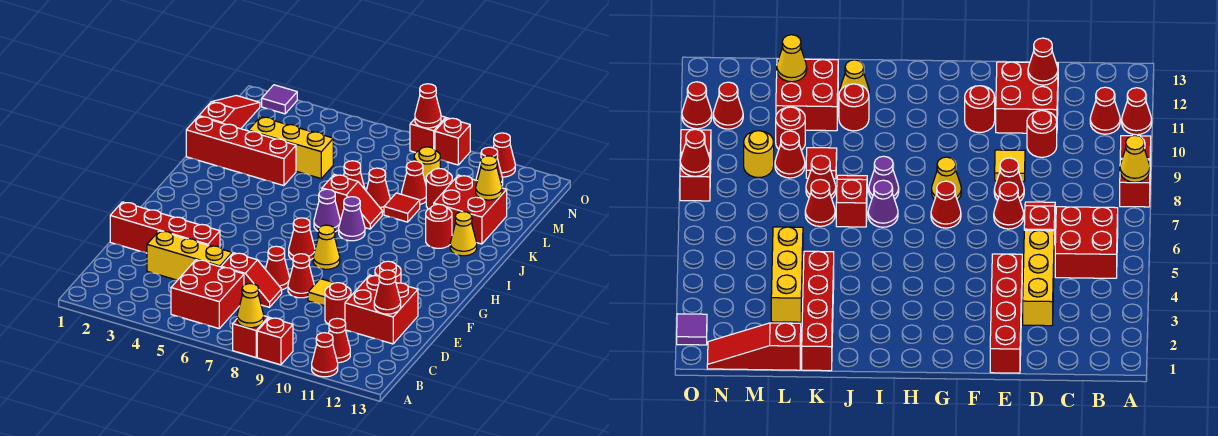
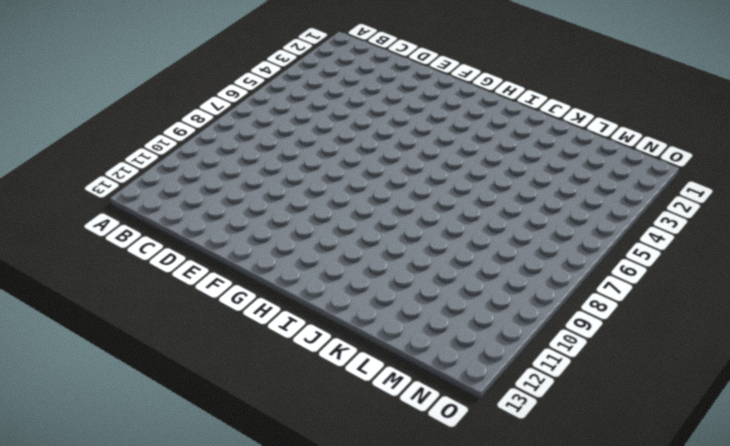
none -> red brick A8 level 1
none -> red brick A9 level 1
none -> red cone A11 level 1
none -> red brick B5:C6 level 1

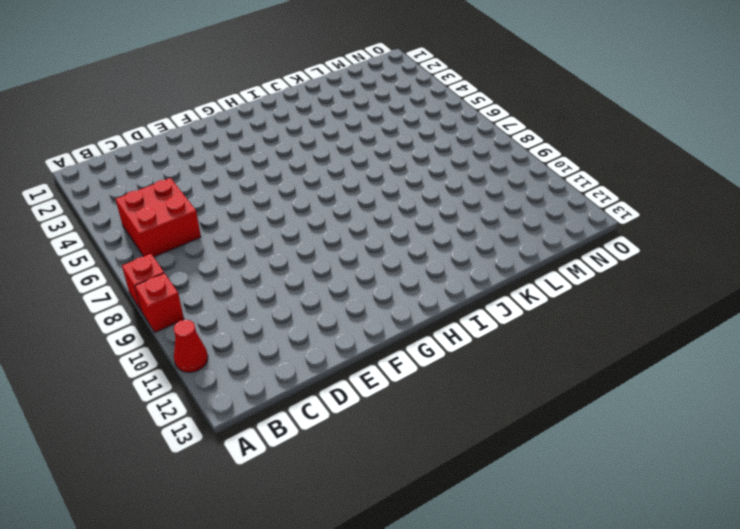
none -> red cone B11 level 1
none -> yellow brick D3:D5 level 1
none -> red slope D6:D7 level 1 top 6
none -> red round brick D10 level 1

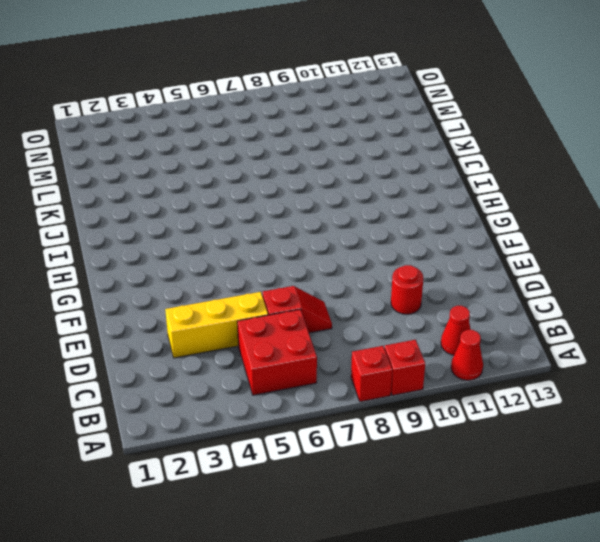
none -> red brick D11:E12 level 1
none -> red brick E1:E4 level 1
none -> red cone E7 level 1
none -> red cone E8 level 1

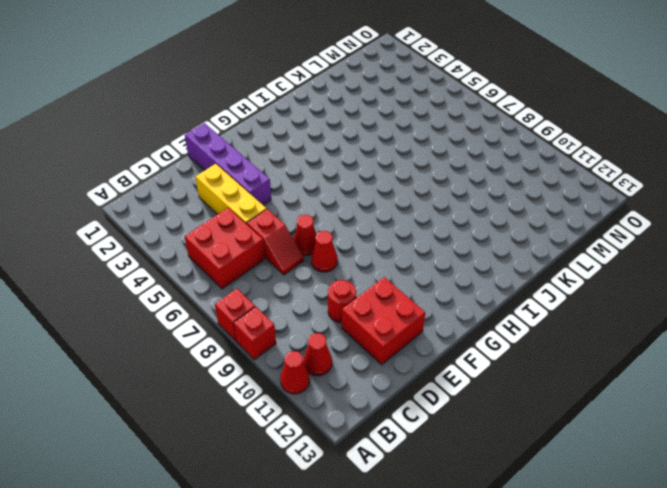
purple brick E1:E4 level 1 -> red brick E1:E4 level 1
none -> yellow tile E9 level 1
none -> red round brick F11 level 1
none -> red cone G7 level 1
none -> yellow cone G8 level 1

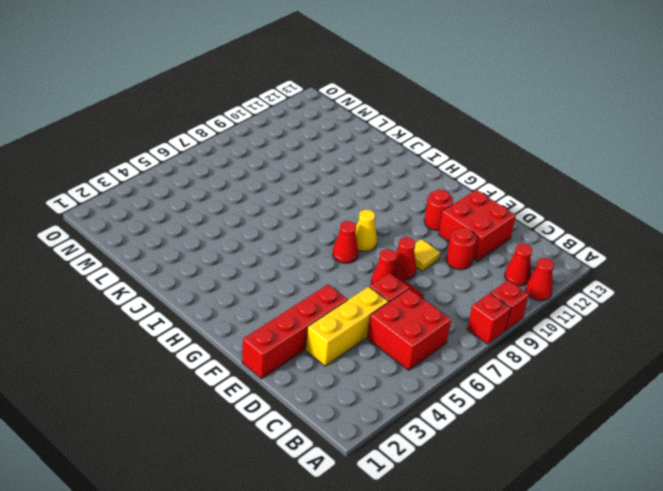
none -> purple cone I7 level 1
none -> purple cone I8 level 1
none -> red slope J7:J8 level 1 top 7
none -> red round brick J11 level 1

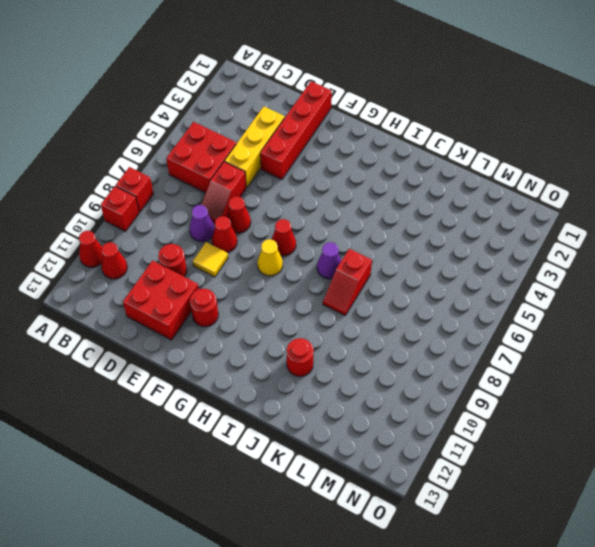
purple cone D8 level 1 -> purple cone I8 level 1
none -> yellow cone J12 level 1
none -> red brick K1:K4 level 1
none -> red cone K7 level 1
none -> red cone K8 level 1

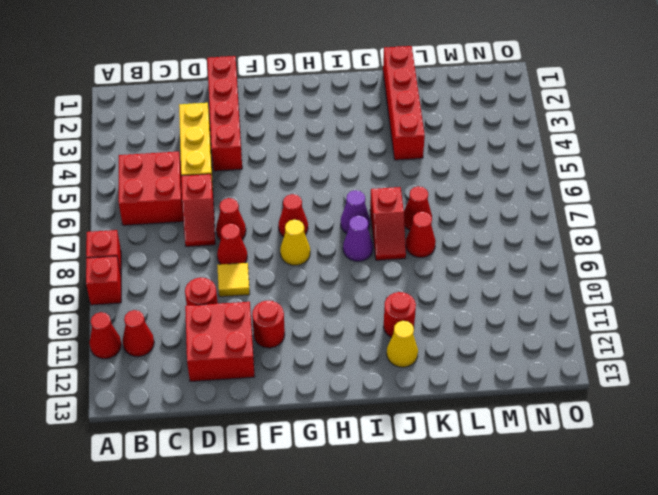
none -> red tile K9 level 1
none -> red brick K11:L12 level 1
none -> red slope L1:N1 level 1 top L
none -> yellow brick L3:L5 level 1

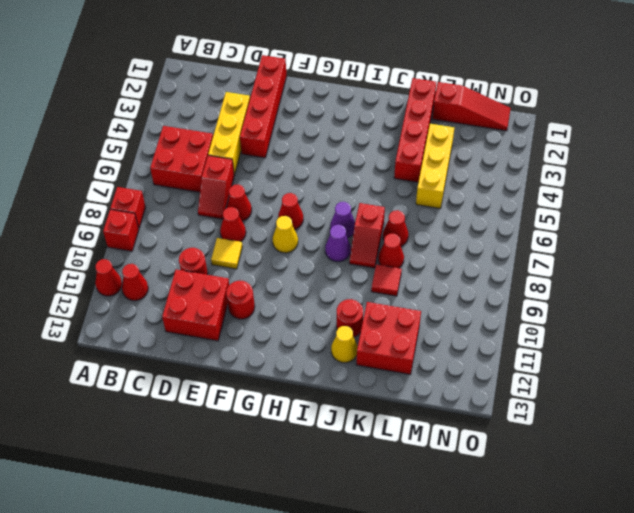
none -> red cone L9 level 1
none -> red round brick L10 level 1
none -> yellow round brick M9 level 1
none -> red cone N11 level 1

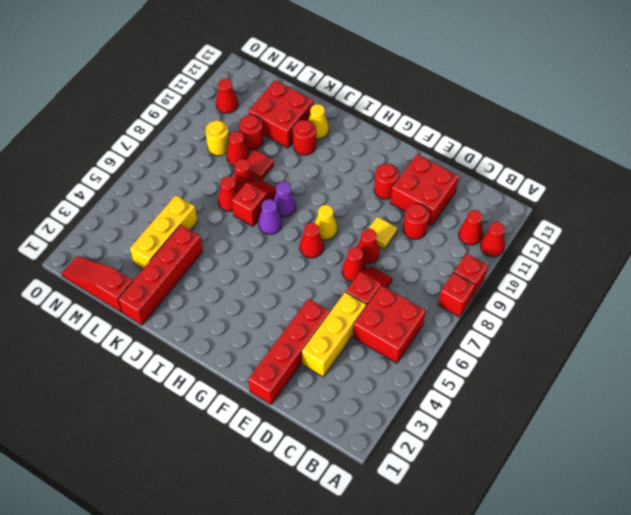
none -> purple tile O2 level 1
none -> red brick O8 level 1
none -> red brick O9 level 1
none -> red cone O11 level 1

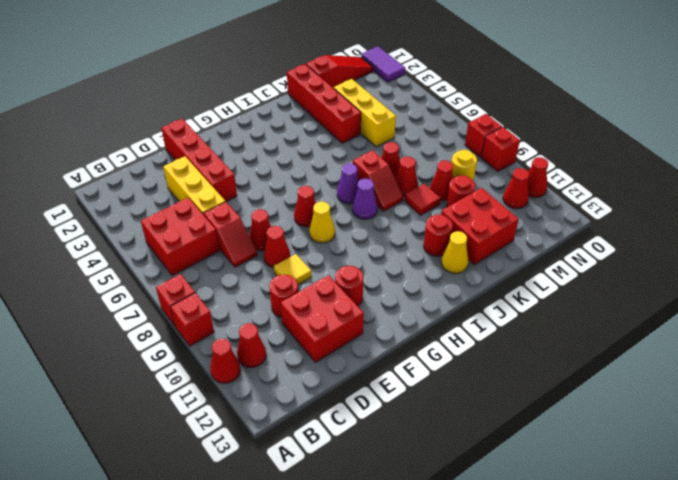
purple tile O1:O2 level 1 -> purple tile O2 level 1
none -> yellow cone A8 level 2
none -> red cone D12 level 2
none -> yellow cone L12 level 2
none -> red cone O8 level 2

